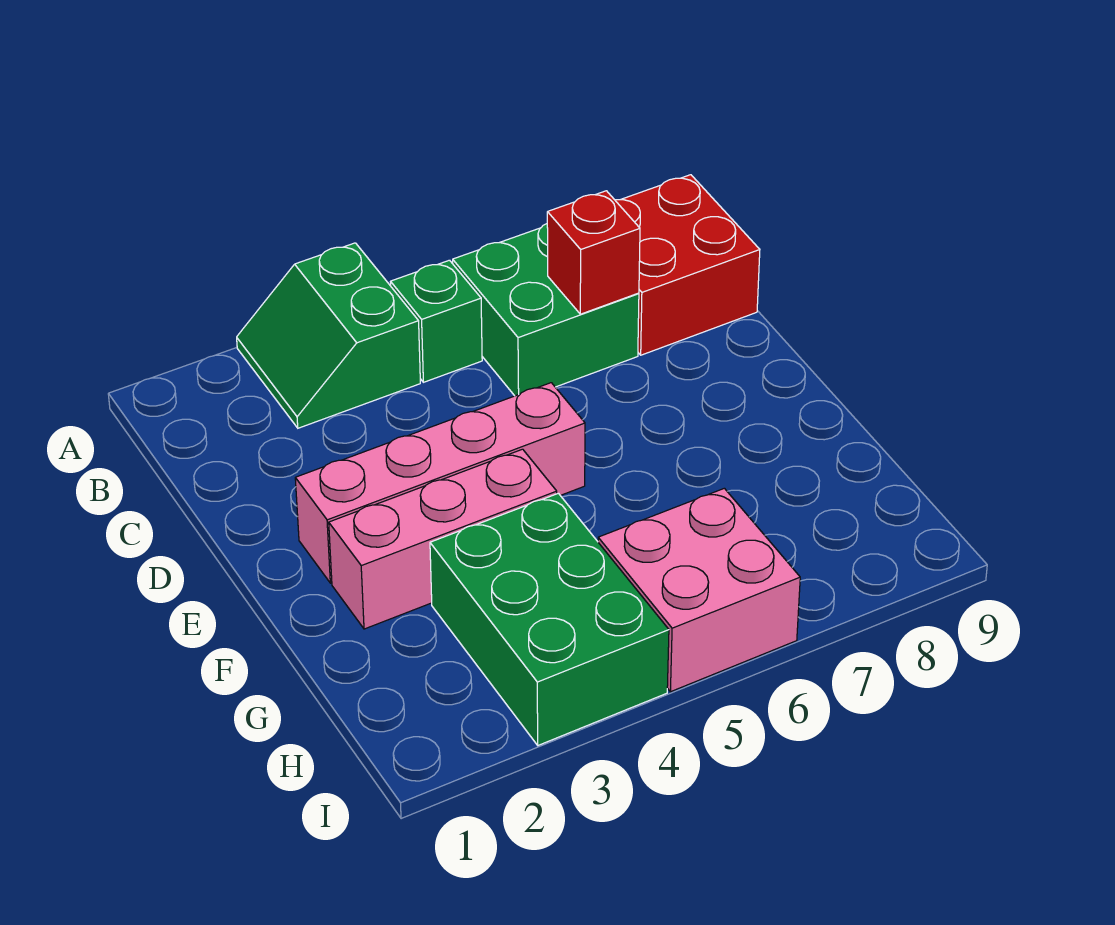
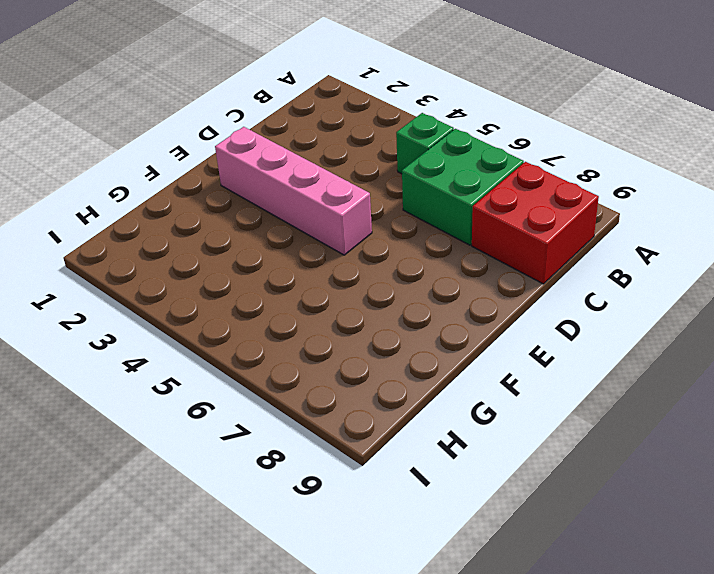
none -> green slope A3:B4 level 1 top 4
none -> pink brick F2:F4 level 1

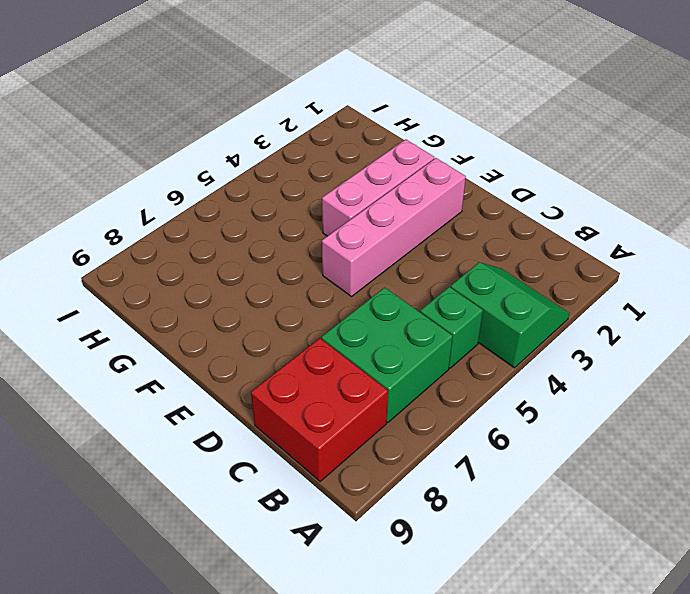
none -> green brick G3:I4 level 1
none -> pink brick H5:I6 level 1

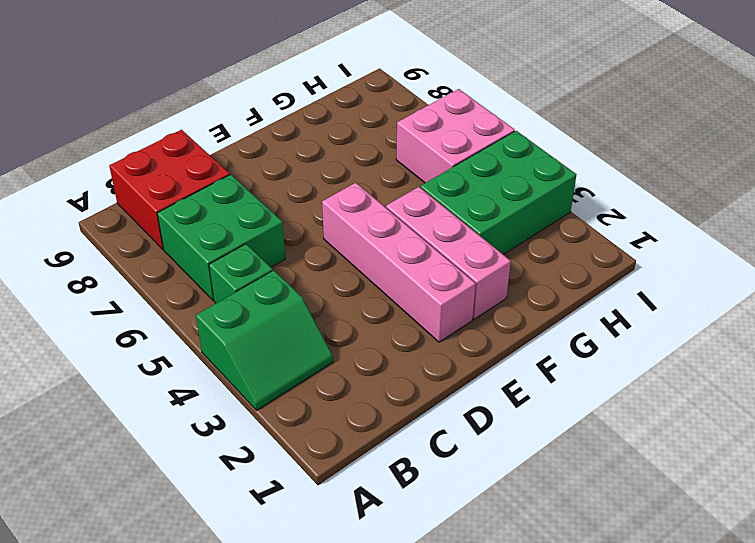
none -> red brick C7 level 2

